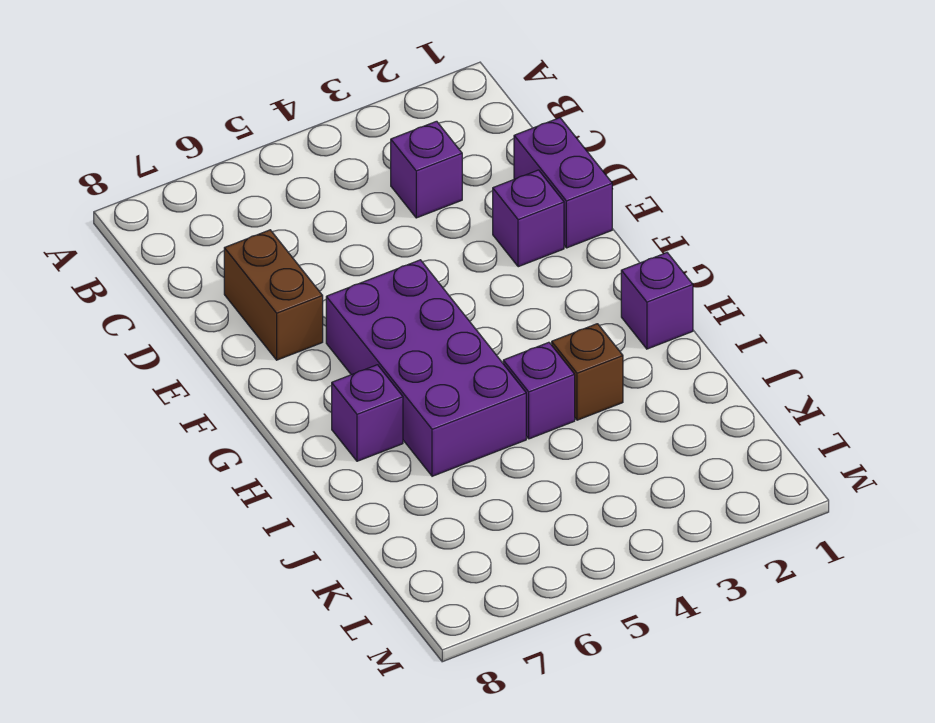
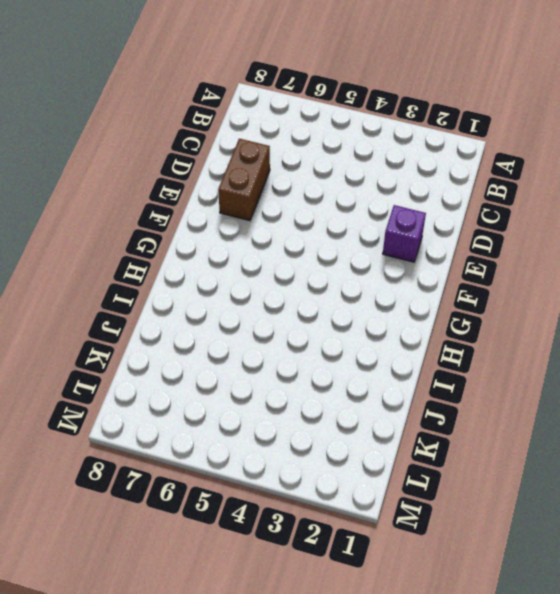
none -> purple brick C3 level 1
none -> purple brick D1:E1 level 1

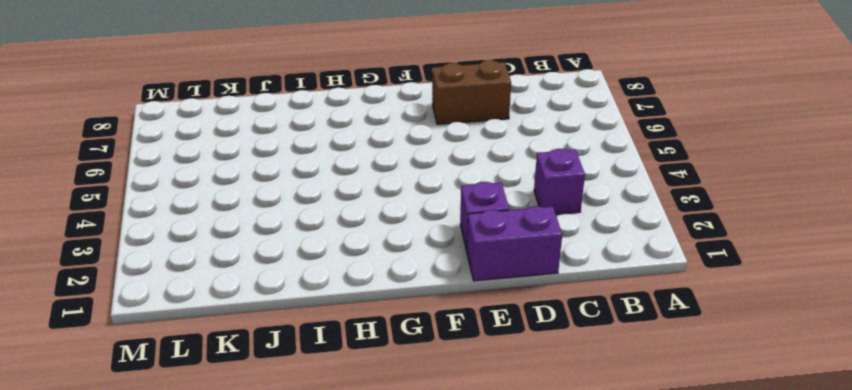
none -> purple brick F5:I6 level 1
none -> purple brick H1 level 1

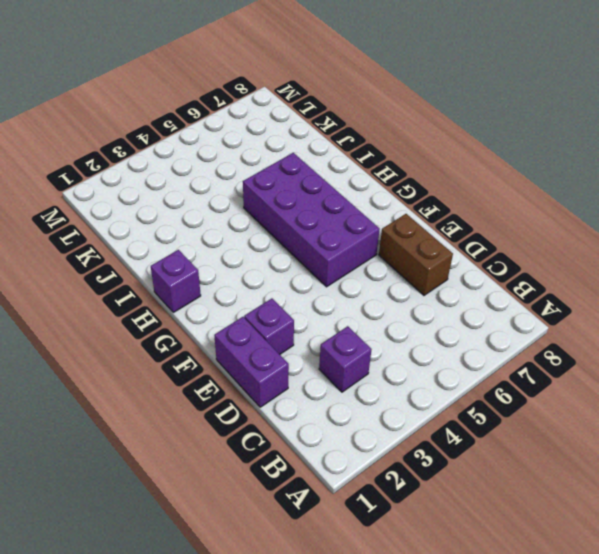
none -> purple brick H7 level 1
none -> brown brick I3 level 1

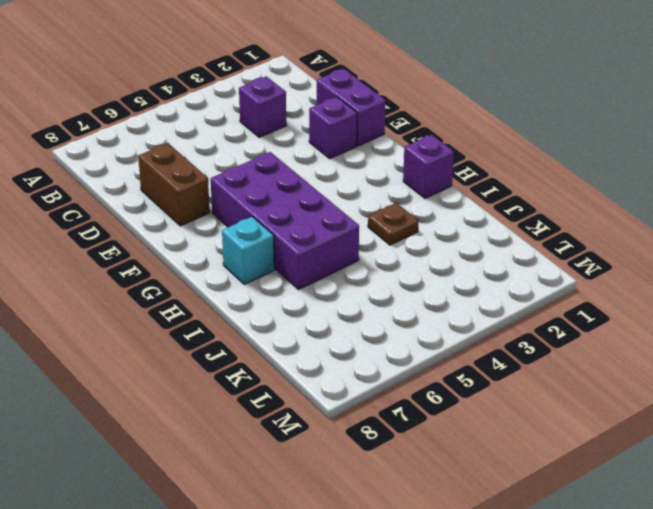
cyan brick H7 level 1 -> purple brick H7 level 1
brown plate I3 level 1 -> brown brick I3 level 1
none -> purple brick I4 level 1

